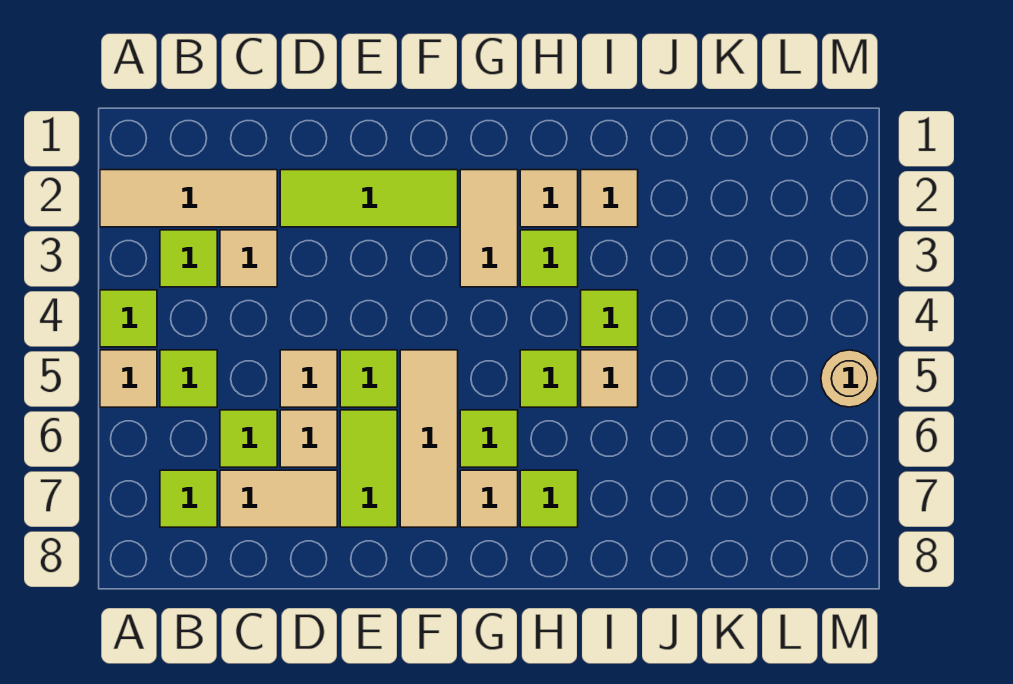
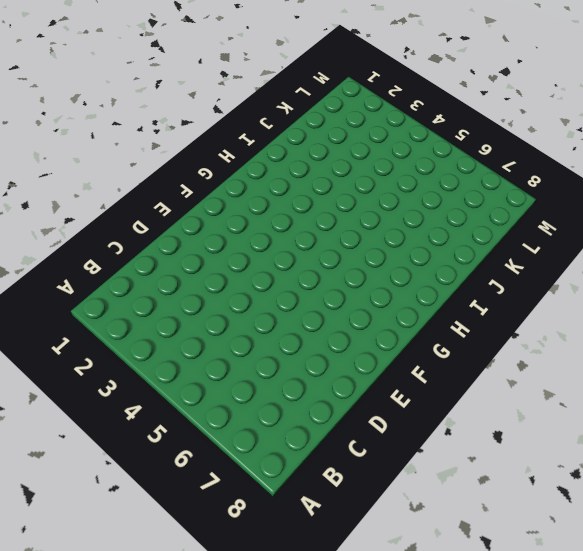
none -> tan tile A2:C2 level 1
none -> lime tile A4 level 1
none -> tan tile A5 level 1

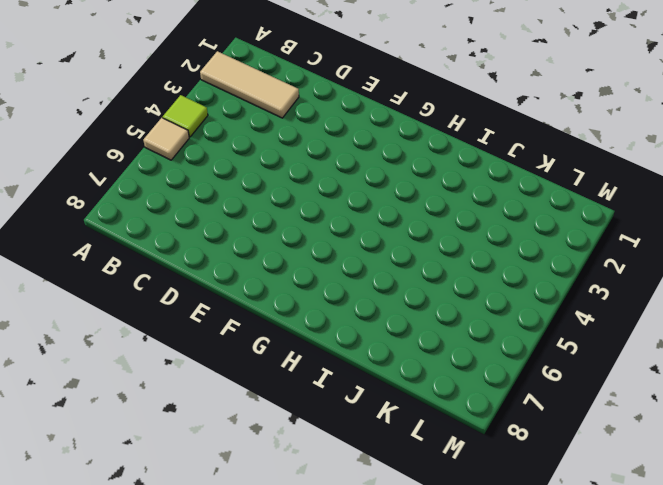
none -> lime tile B3 level 1
none -> lime tile B5 level 1
none -> lime tile B7 level 1

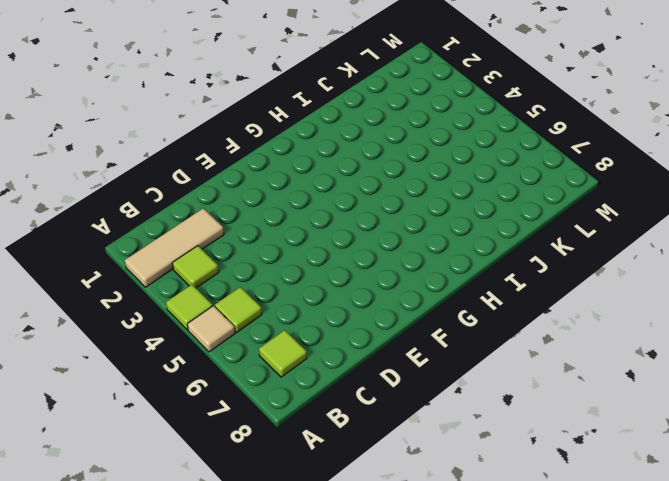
none -> tan tile C3 level 1
none -> lime tile C6 level 1
none -> tan tile C7:D7 level 1

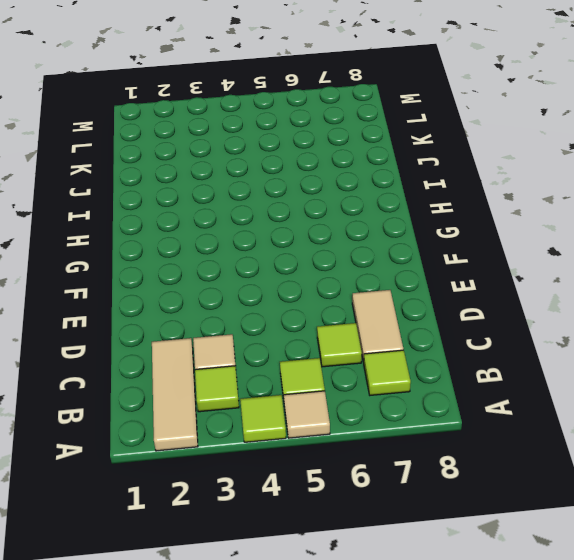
none -> lime tile D2:F2 level 1
none -> tan tile D5 level 1
none -> tan tile D6 level 1

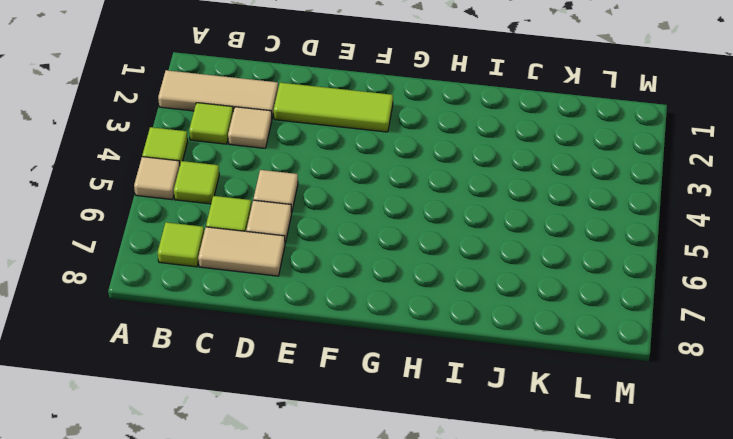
none -> lime tile E5 level 1
none -> lime tile E6:E7 level 1
none -> tan tile F5:F7 level 1

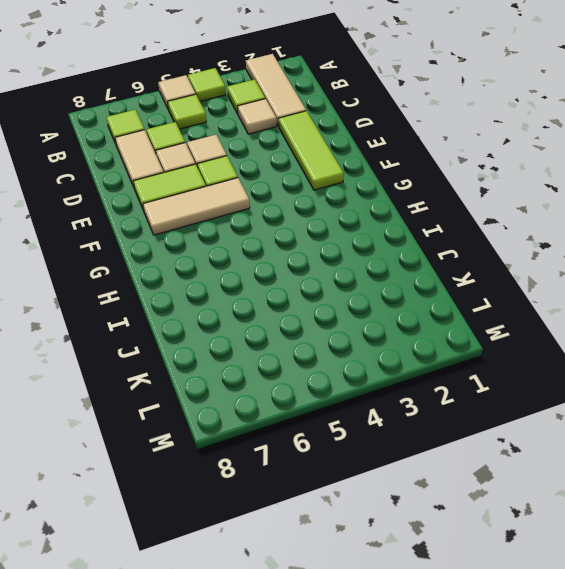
none -> tan tile G2:G3 level 1
none -> lime tile G6 level 1
none -> tan tile G7 level 1

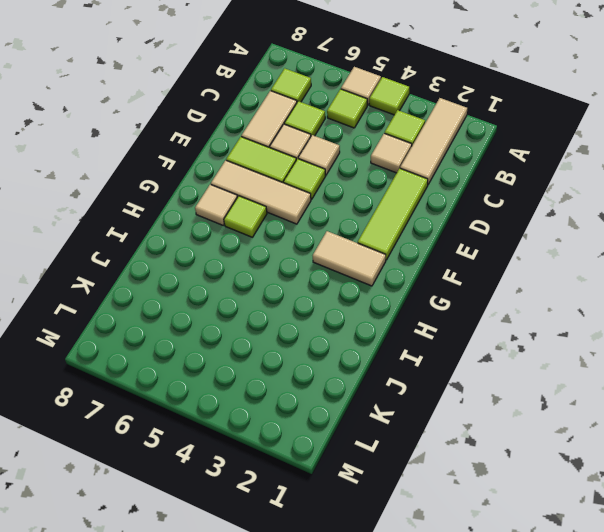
none -> tan tile H2 level 1
none -> lime tile H3 level 1
none -> lime tile H5 level 1

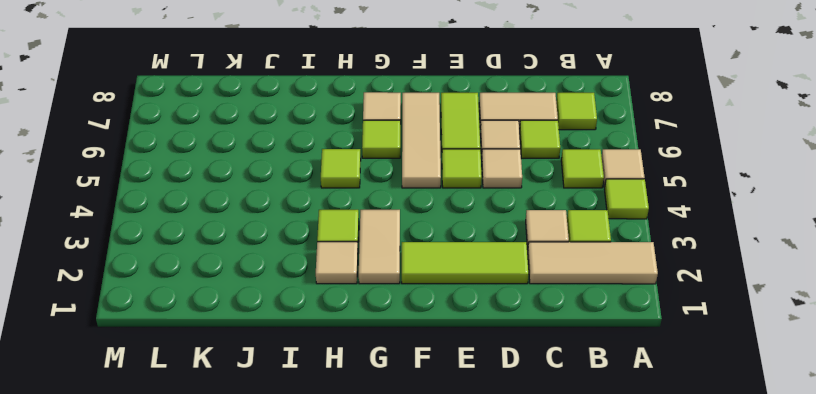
none -> lime tile H7 level 1
none -> tan tile I2 level 1
none -> lime tile I4 level 1

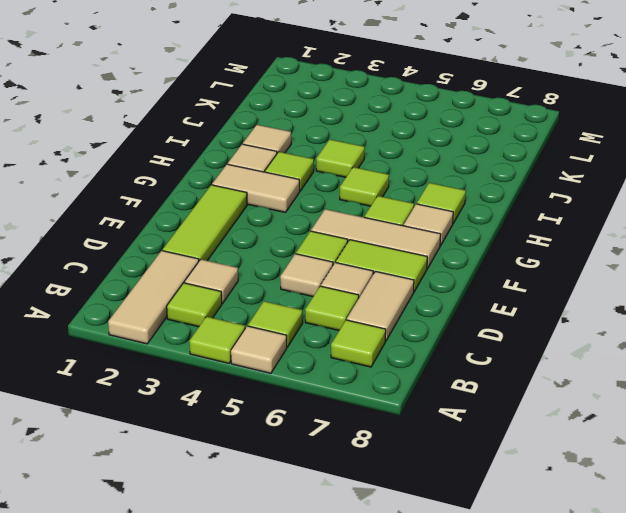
none -> tan tile I5 level 1
none -> tan round brick M5 level 1

